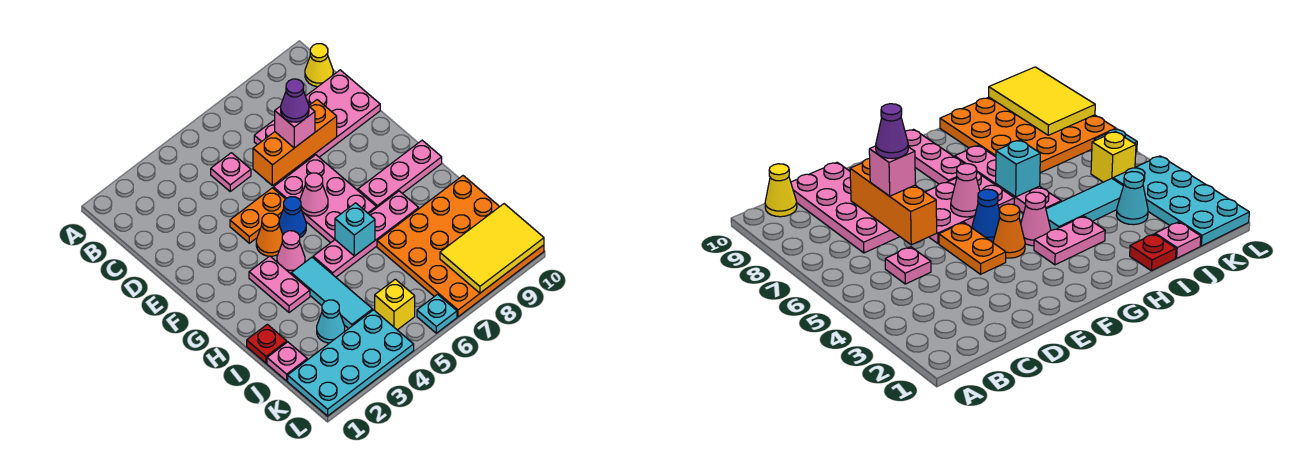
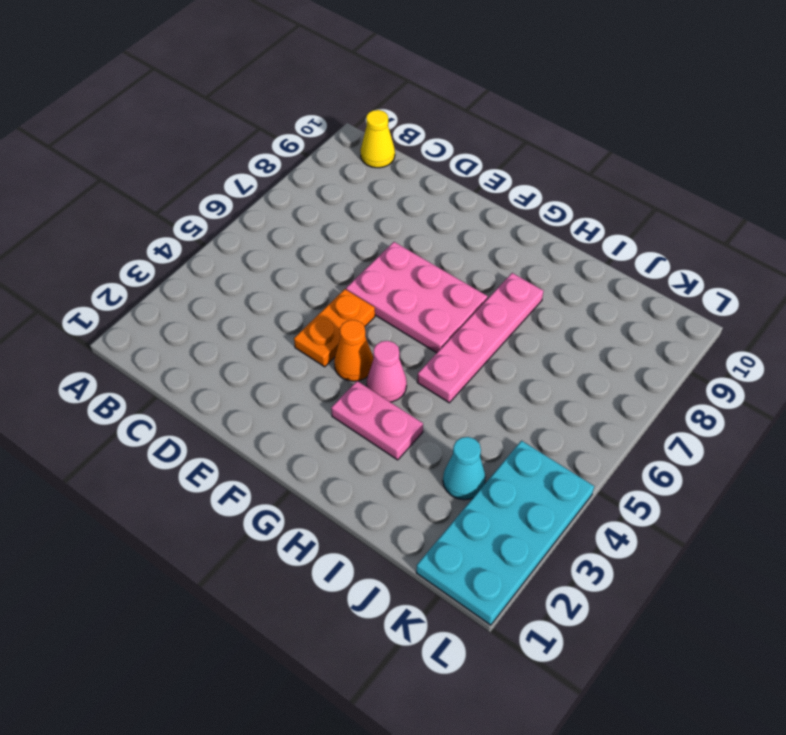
none -> pink plate C5 level 1
none -> pink plate C7:D10 level 1
none -> blue cone F5 level 1

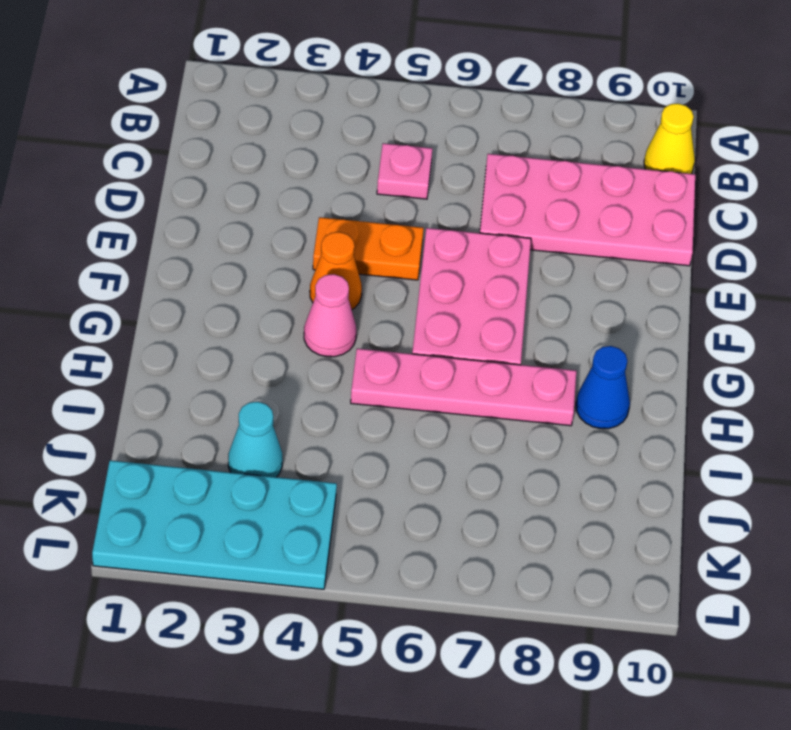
blue cone H9 level 1 -> blue cone F5 level 1
none -> pink plate G3:H3 level 1
none -> pink plate G8:G10 level 1
none -> cyan tile H4:J4 level 1

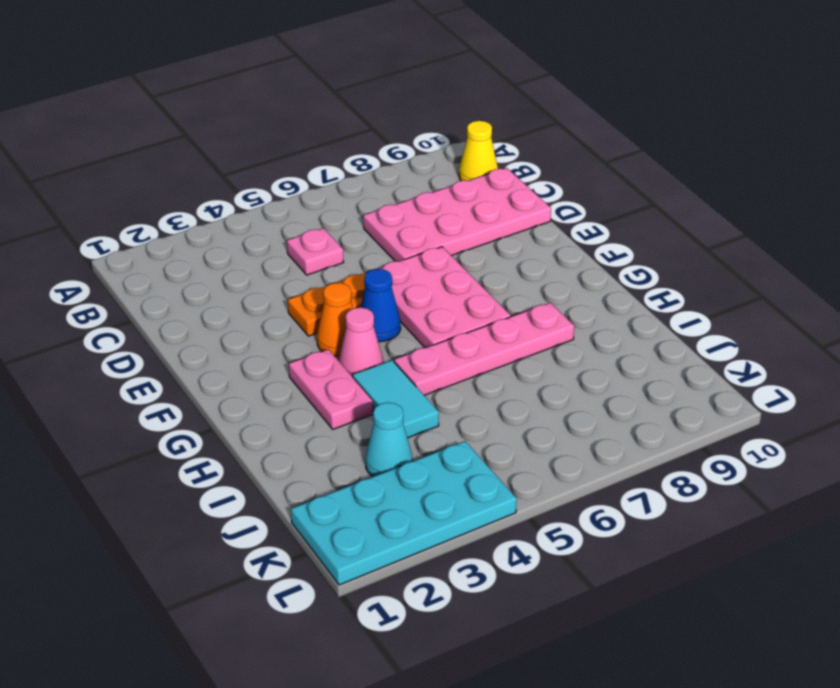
cyan tile H4:I4 level 1 -> cyan tile H4:J4 level 1
none -> pink plate G8:G10 level 1
none -> red plate I1 level 1
none -> orange plate I7:L10 level 1

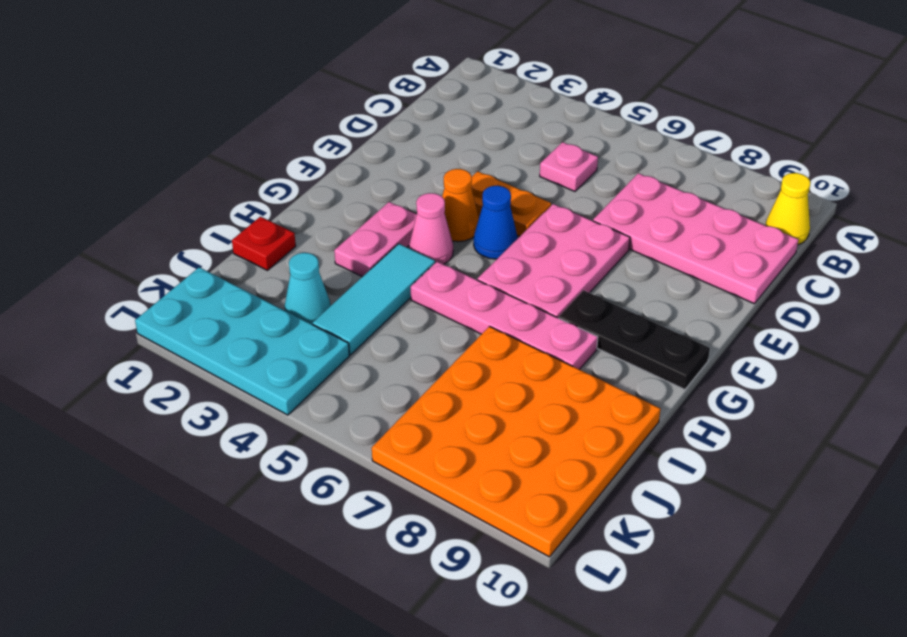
black plate G8:G10 level 1 -> pink plate G8:G10 level 1
none -> pink plate J1 level 1
none -> yellow brick K5 level 1
none -> cyan plate L6 level 1

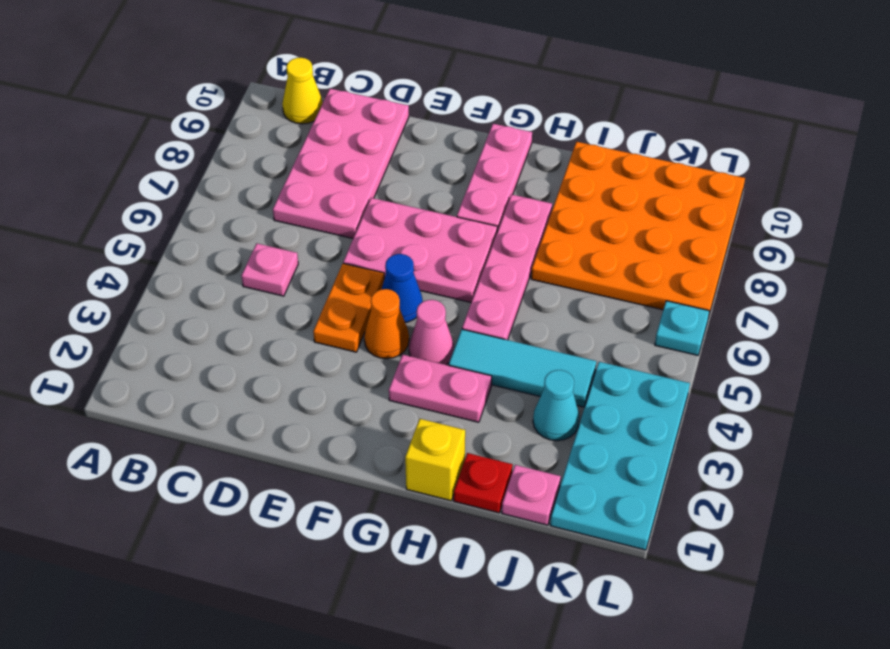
yellow brick H1 level 1 -> yellow brick K5 level 1
none -> orange brick D6:D8 level 2
none -> pink cone F6 level 2
none -> cyan brick H6 level 2

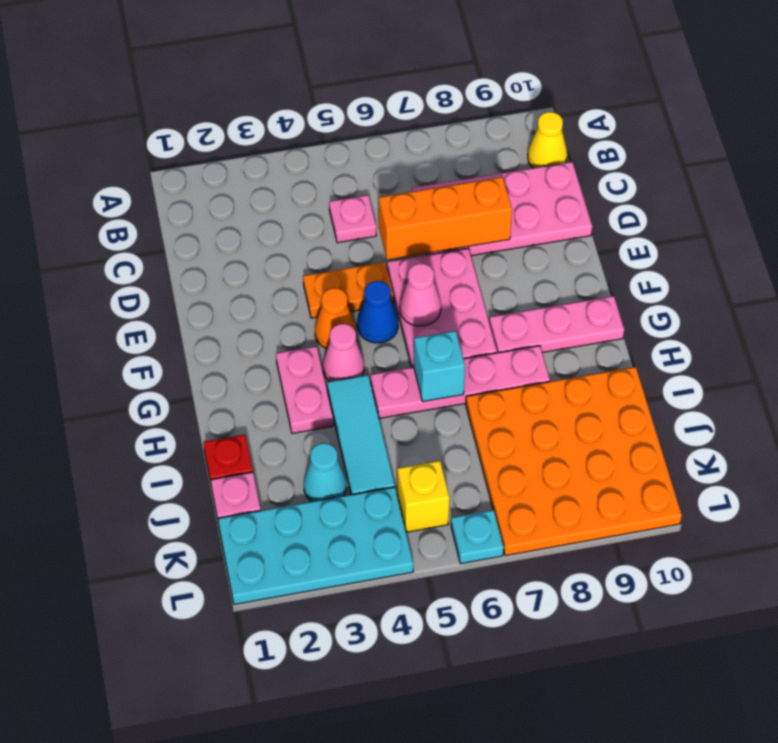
none -> yellow tile K8:L10 level 2
none -> pink brick D7 level 3
none -> purple cone D7 level 4

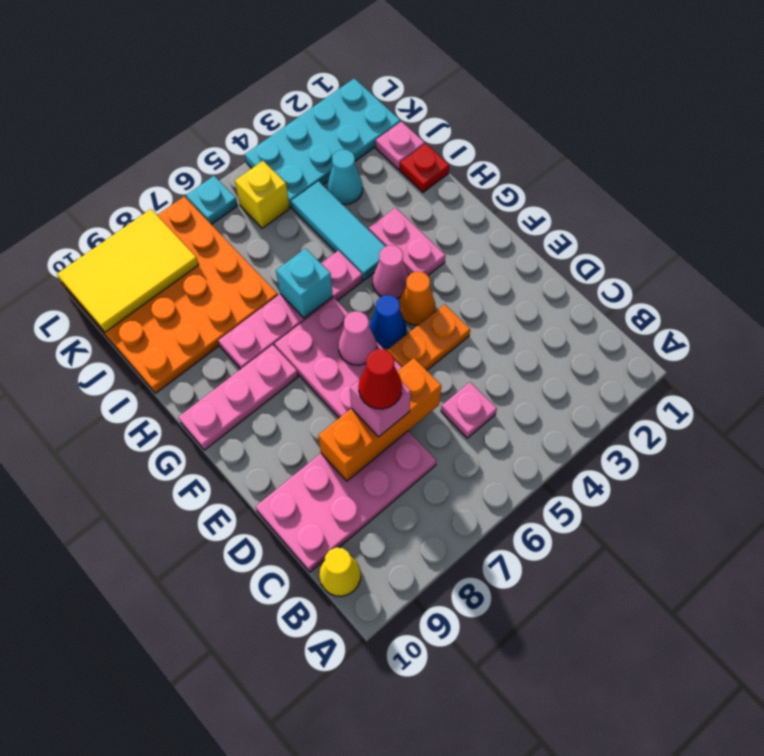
red cone D7 level 4 -> purple cone D7 level 4

